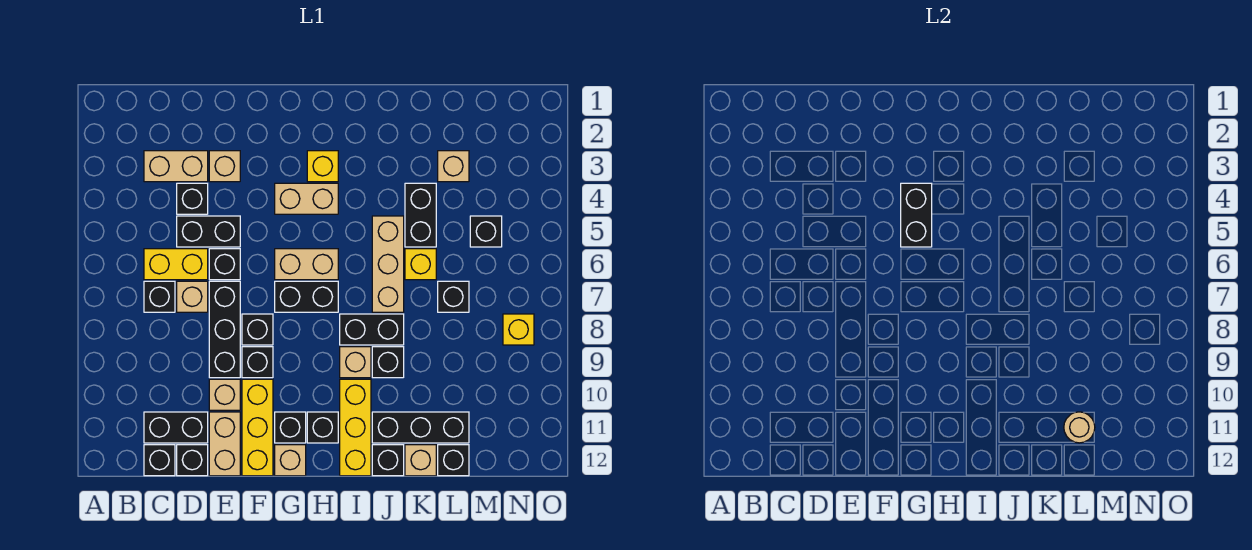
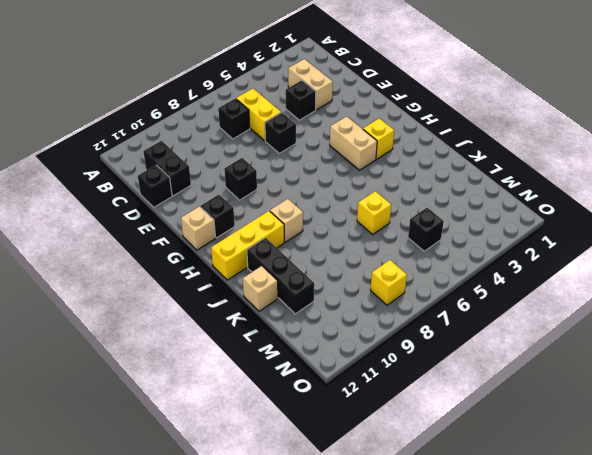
none -> black brick C12 level 1
none -> black brick D5:E5 level 1
none -> tan brick D7 level 1
none -> tan brick E3 level 1

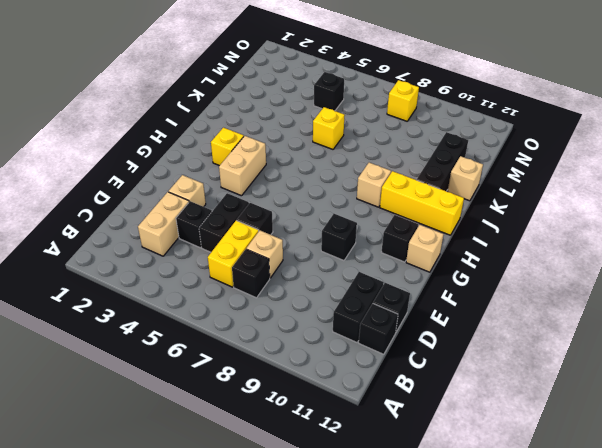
none -> black brick E7:E9 level 1
none -> tan brick E10 level 1
none -> tan brick E11:E12 level 1
none -> black brick F8 level 1

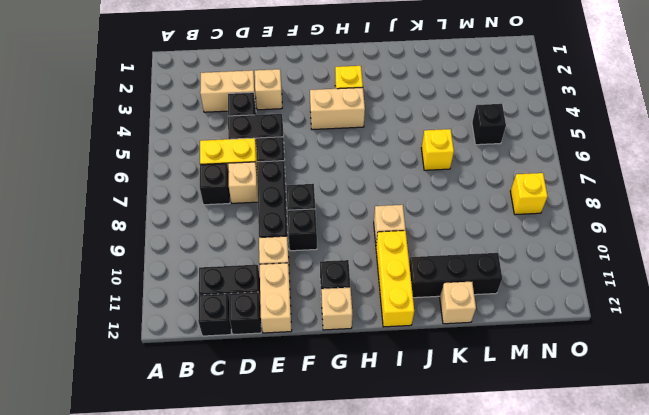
none -> yellow brick F10:F12 level 1
none -> tan brick G6:H6 level 1
none -> black brick G7:H7 level 1
none -> black brick H11 level 1

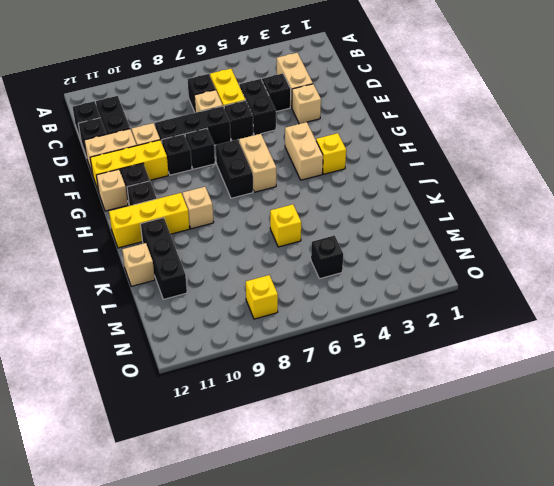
none -> black brick I8:J8 level 1
none -> tan brick J5:J7 level 1
none -> black brick J9 level 1
none -> black brick J12 level 1

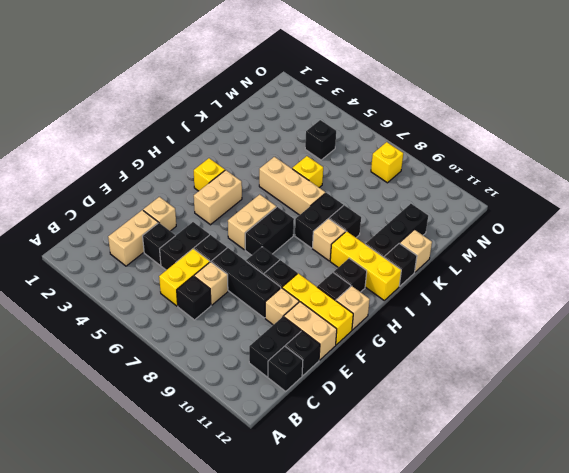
none -> black brick K4:K5 level 1
none -> tan brick L3 level 1
none -> black brick L7 level 1
none -> black brick L12 level 1

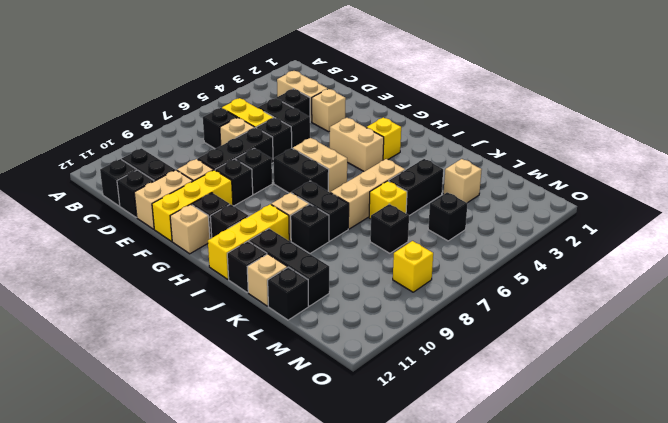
none -> black brick G4:G5 level 2
none -> tan round brick L11 level 2

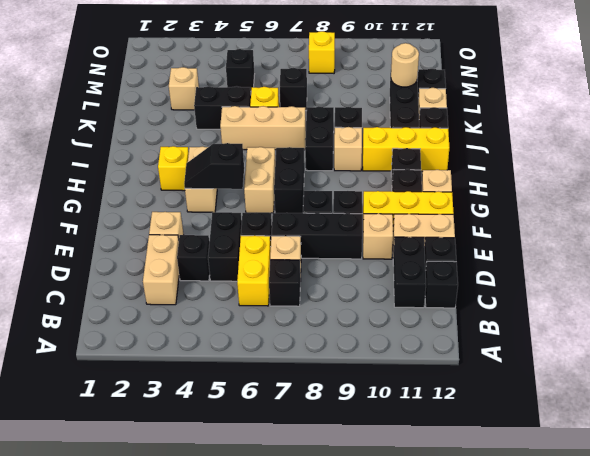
black slope G4:G5 level 2 top 5 -> black brick G4:G5 level 2

